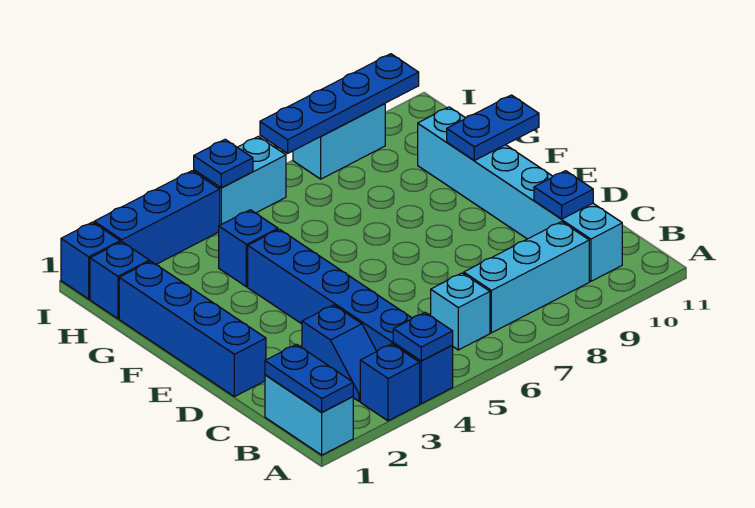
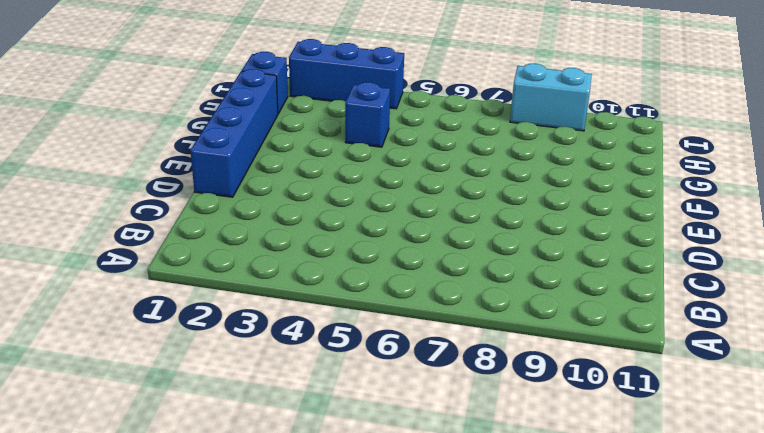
none -> cyan brick A1:B1 level 1
none -> blue brick A3 level 1
none -> blue brick A4:F4 level 1

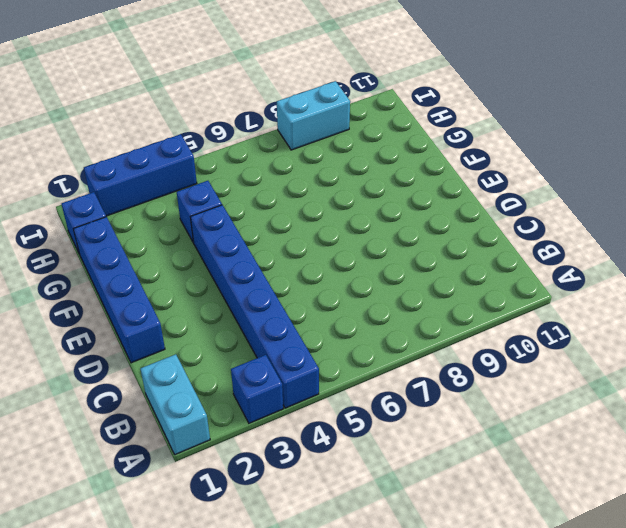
none -> blue slope B3:C3 level 1 top C
none -> cyan brick B6 level 1
none -> cyan brick B7:B9 level 1

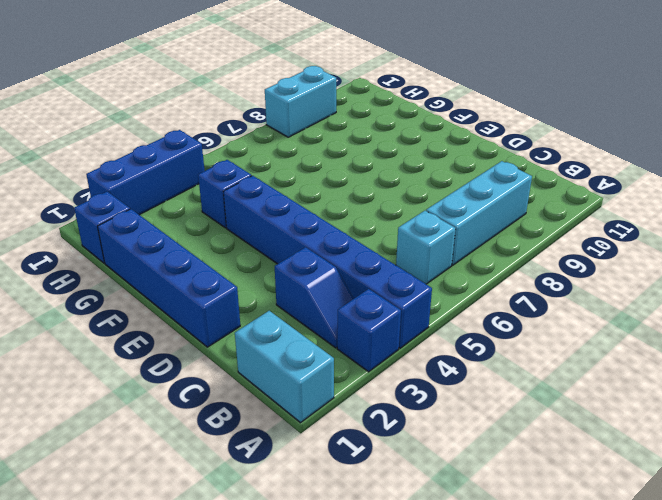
none -> cyan brick B10:G10 level 1
none -> blue brick I1 level 1
none -> cyan brick I5:I6 level 1

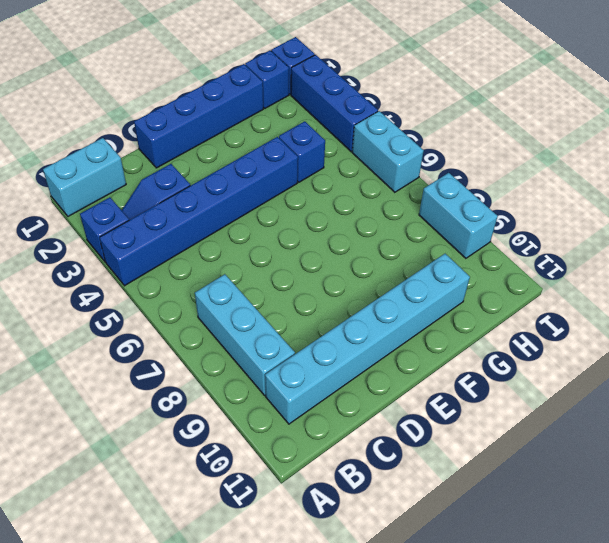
none -> cyan brick B6 level 1
none -> blue plate A1:B1 level 2
none -> blue plate A4 level 2

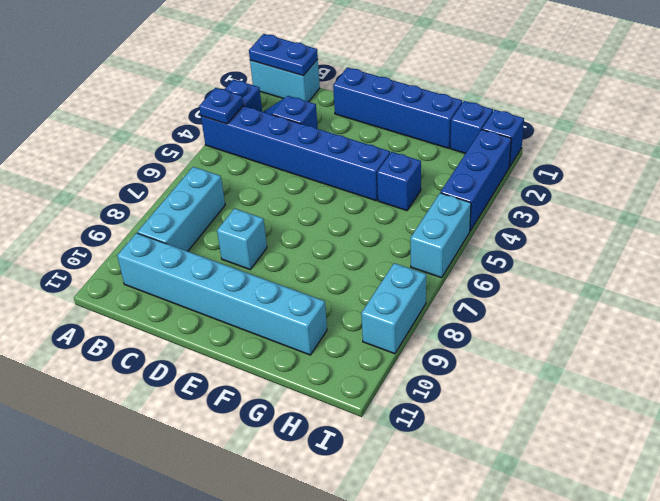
cyan brick D8 level 1 -> cyan brick B6 level 1
none -> blue plate C10 level 2
none -> blue plate F10:F11 level 2
none -> blue plate I5 level 2

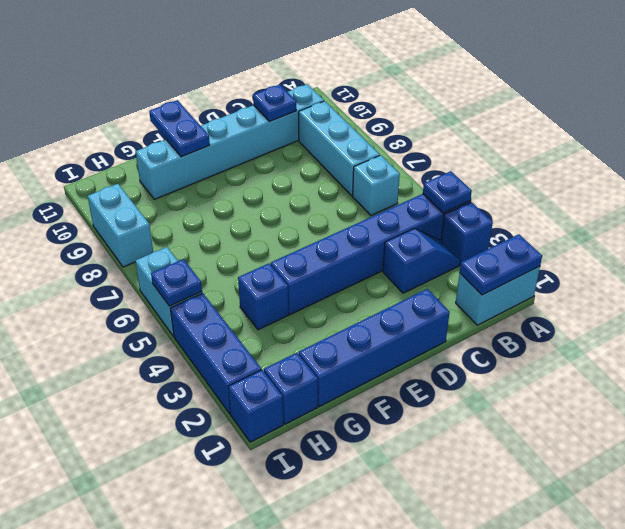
none -> blue plate I7:I10 level 2

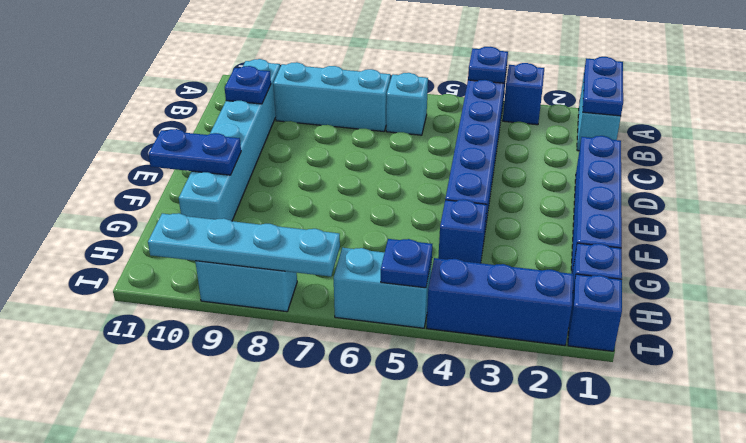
cyan plate I7:I10 level 2 -> blue plate I7:I10 level 2
none -> blue slope B3:C3 level 1 top C

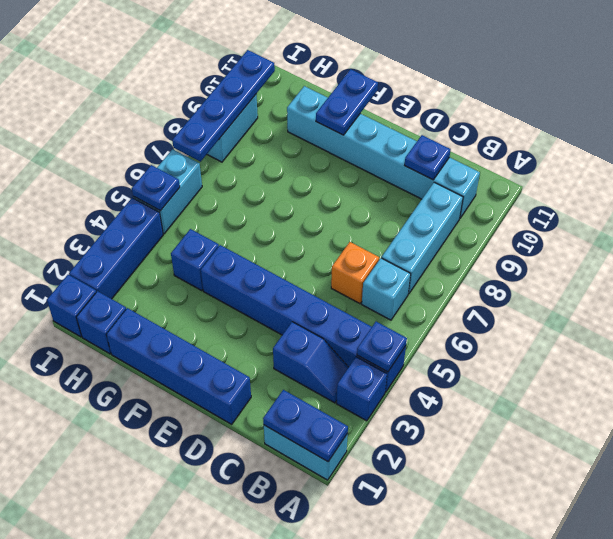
orange brick C6 level 1 -> none

